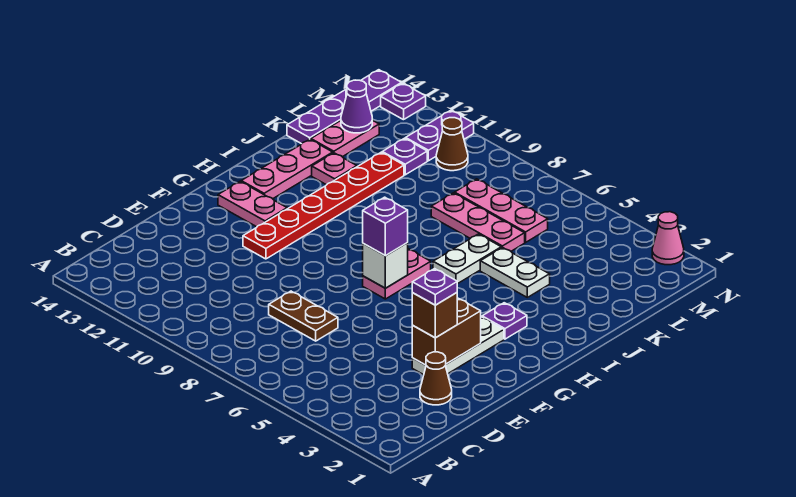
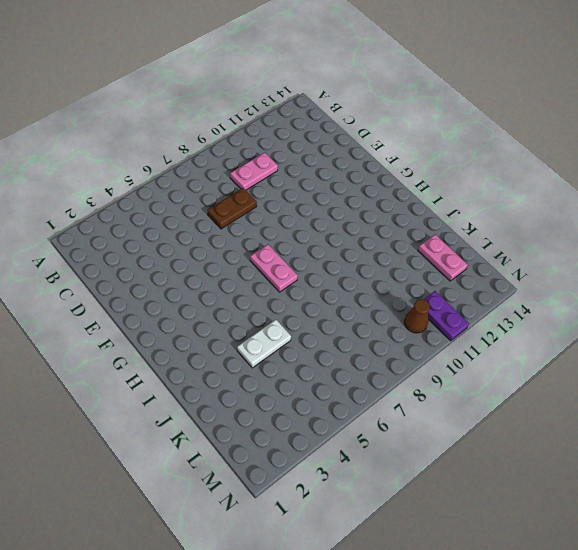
pink plate C9:C10 level 1 -> pink plate G12:G13 level 1
none -> brown cone D2 level 1
none -> white plate E3:G3 level 1
none -> red plate F11:K11 level 1

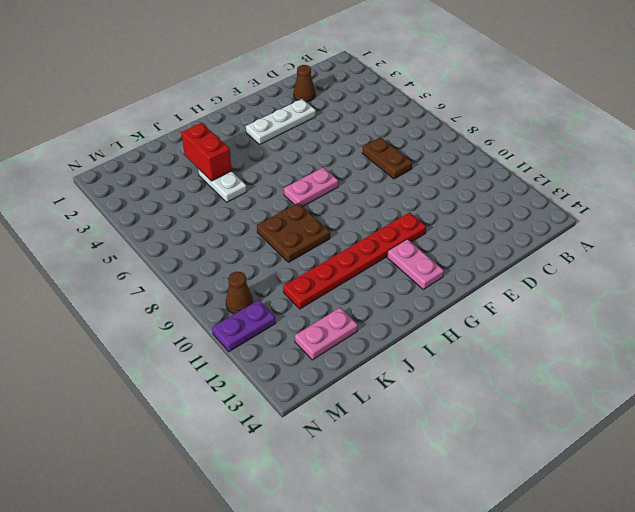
brown plate I8:J9 level 1 -> none
red brick J3:J4 level 2 -> none
none -> purple plate H3 level 1
none -> pink plate H13:J13 level 1
none -> white plate I6:J6 level 1

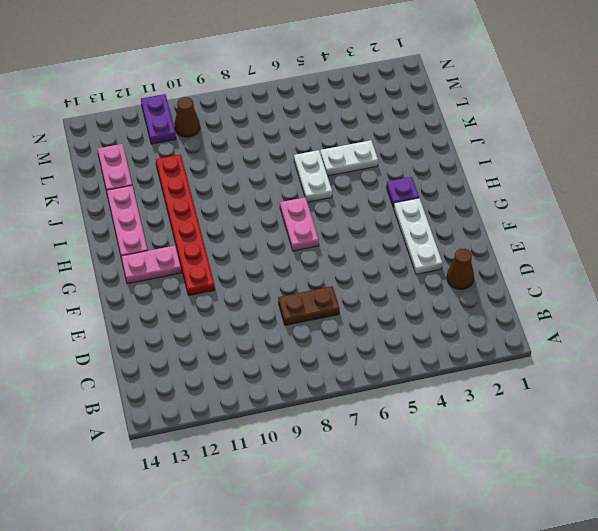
none -> pink plate J12 level 1
none -> pink plate K6:K8 level 1
none -> purple plate K14:N14 level 1

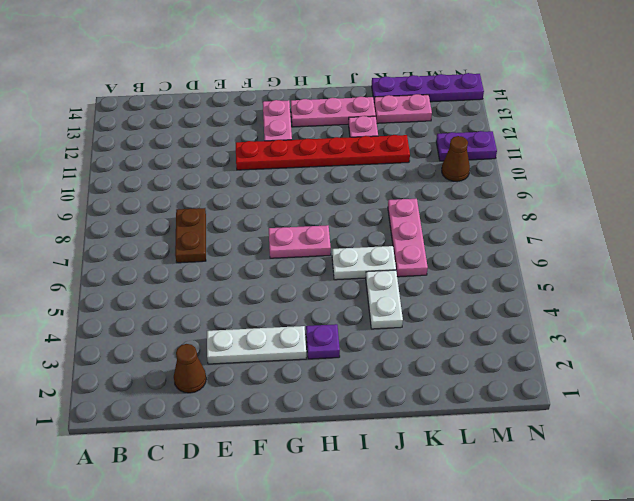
none -> pink plate L6:L8 level 1
none -> purple plate L11 level 1
none -> pink cone N2 level 1

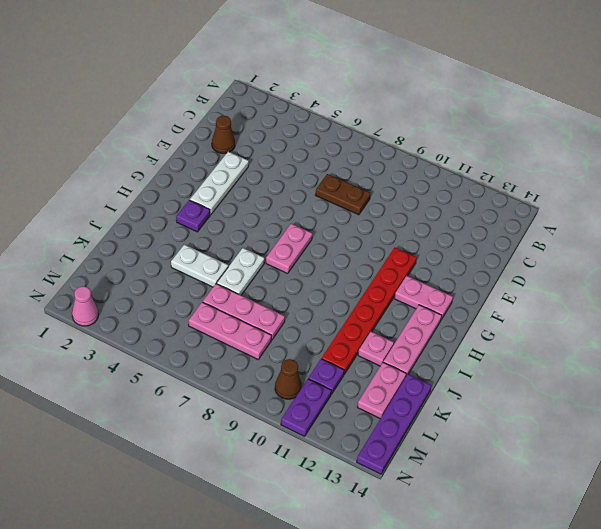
none -> purple plate N13 level 1
none -> brown brick E3:F3 level 2
none -> white brick G7 level 2

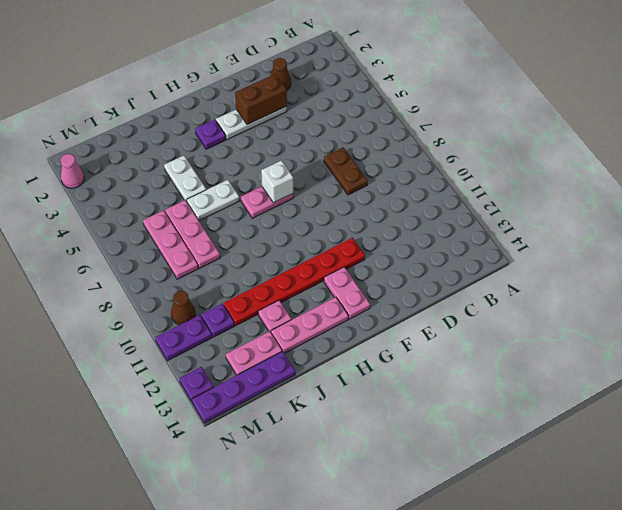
none -> purple cone L13 level 2
none -> brown brick E3 level 3
none -> purple brick G7 level 3

